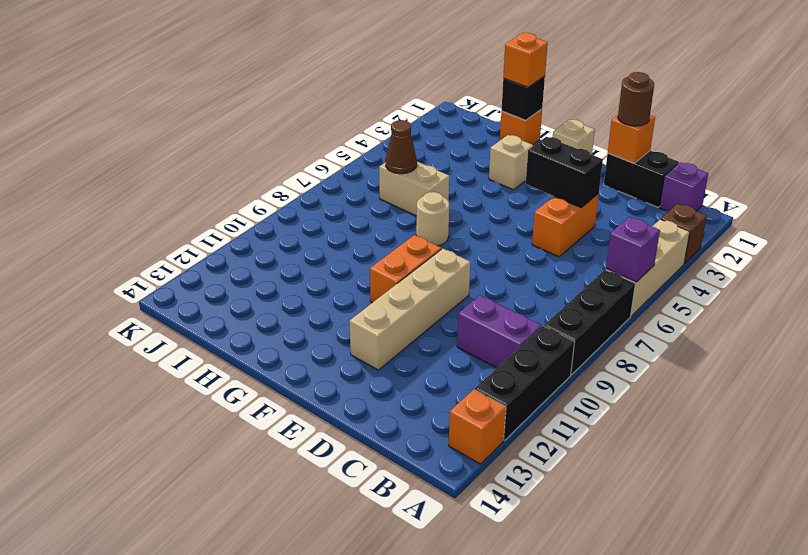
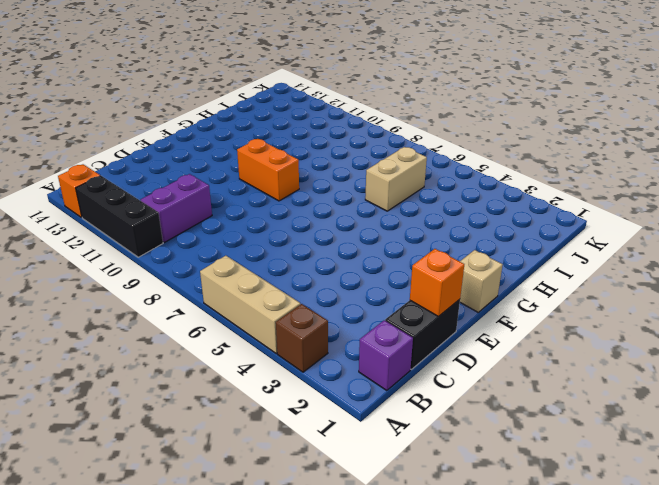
none -> black brick A7:A9 level 1
none -> orange brick D4:D5 level 1
none -> tan brick E9:E12 level 1

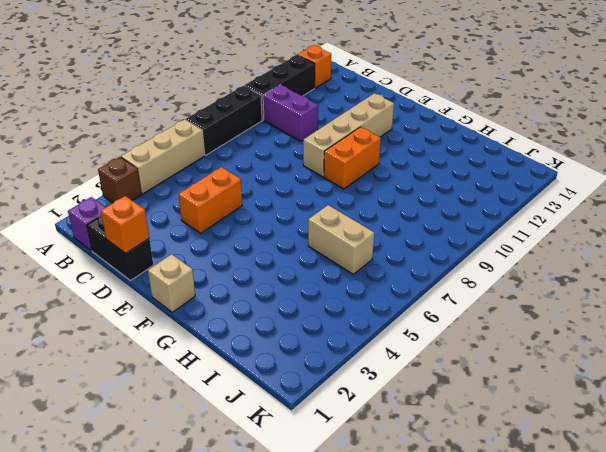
none -> tan brick G3 level 1
none -> tan round brick G7 level 1
none -> orange brick H1 level 1

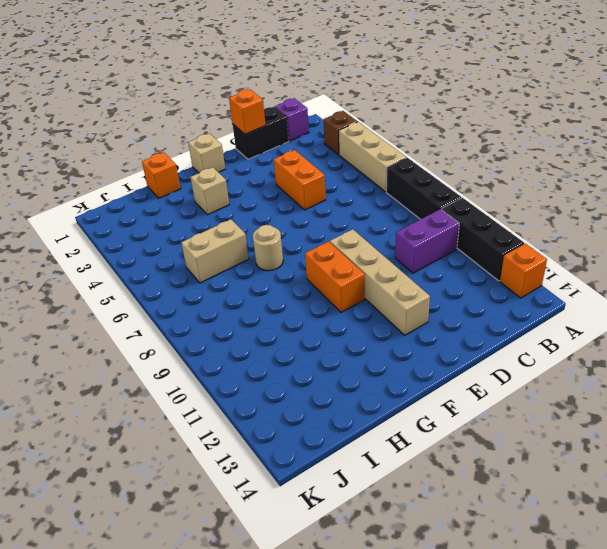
none -> purple brick A6 level 2
none -> black brick D4:E4 level 2
none -> black brick H1 level 2

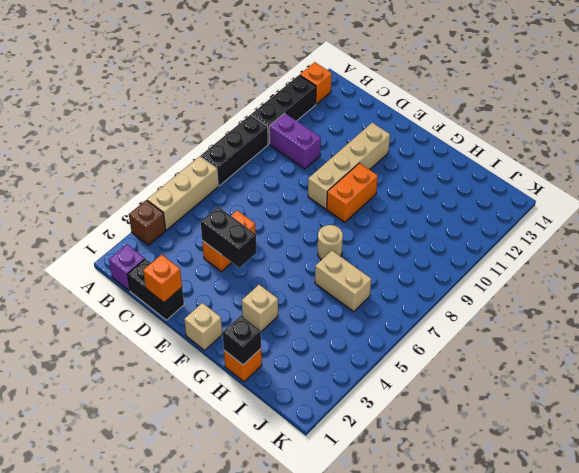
none -> purple brick A6 level 2
none -> brown cone I6 level 2
none -> brown round brick D1 level 3

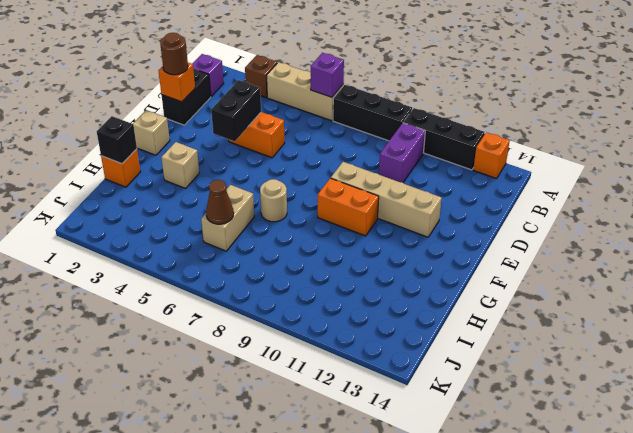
none -> orange brick H1 level 3

